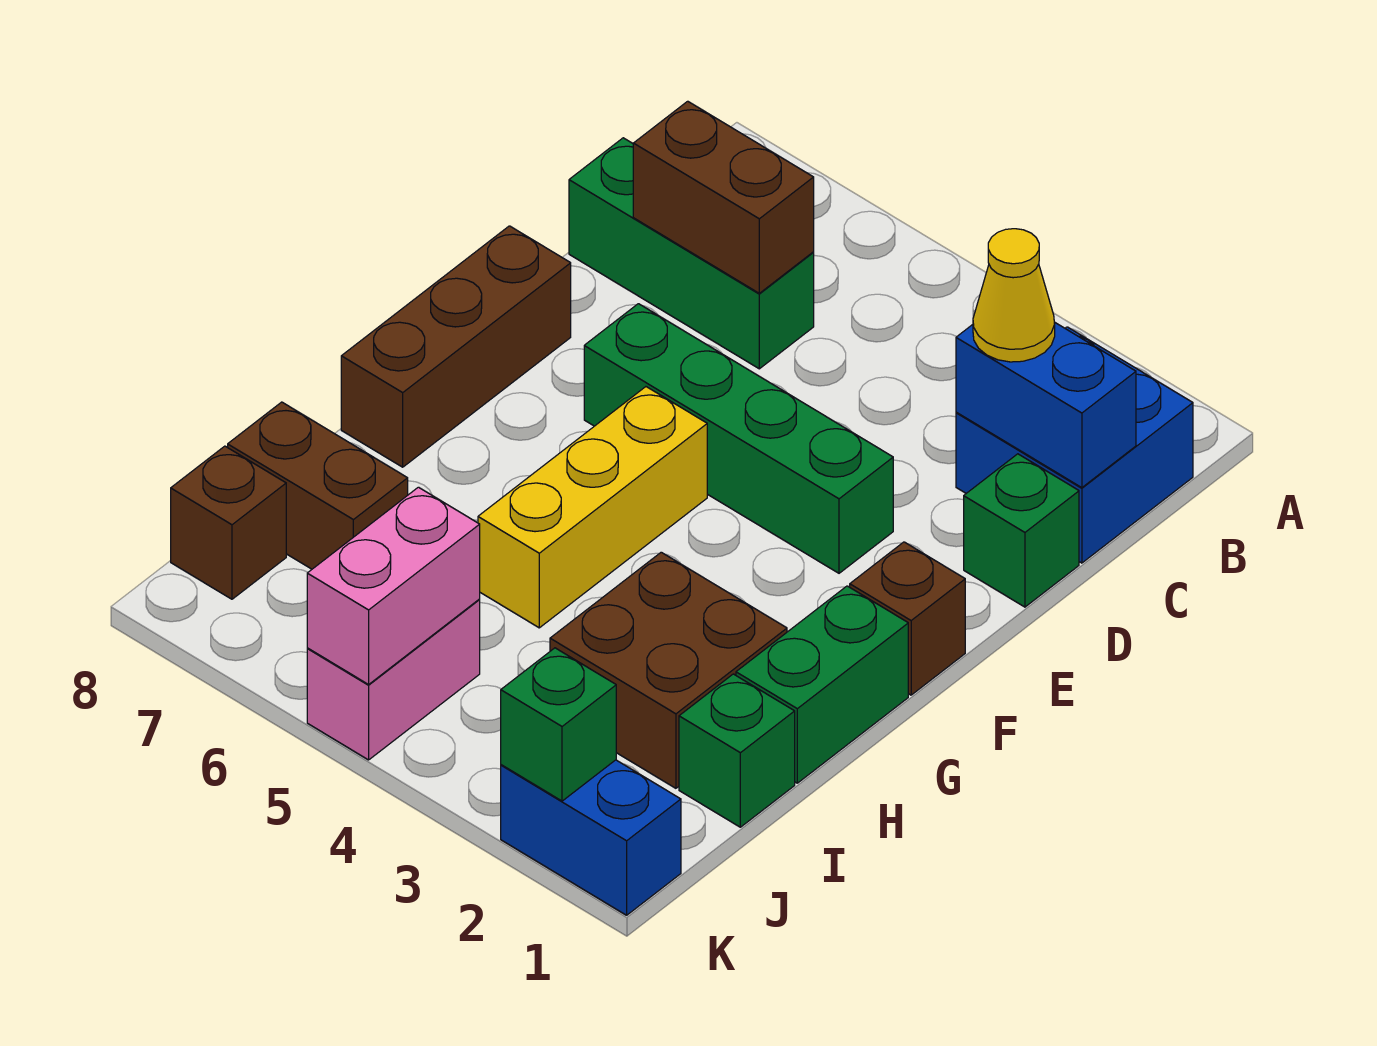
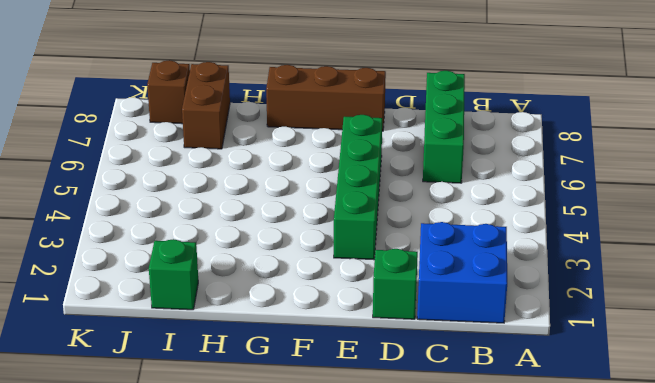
none -> brown brick F1 level 1
none -> yellow brick F5:H5 level 1
none -> green brick G1:H1 level 1

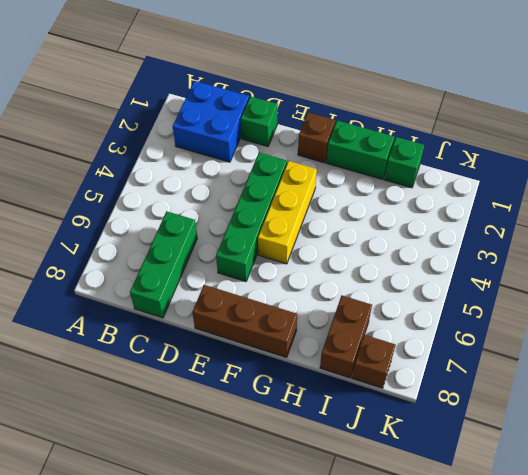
yellow brick F3:F5 level 1 -> yellow brick F5:H5 level 1
none -> brown brick H2:I3 level 1
none -> pink brick J5:K5 level 1
none -> blue brick K1:K2 level 1

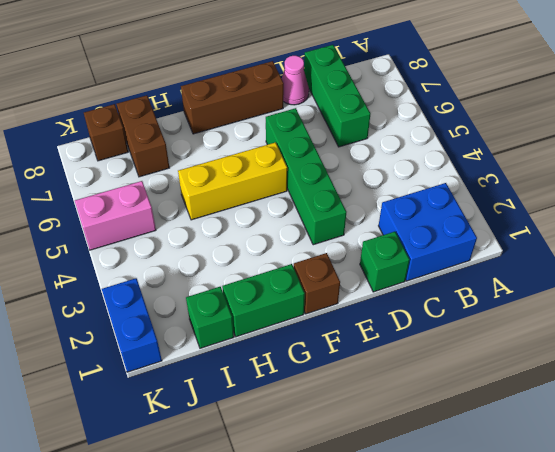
pink cone D8 level 1 -> none
none -> brown brick H2:I3 level 1
none -> blue brick C1:C2 level 2
none -> brown brick C6:C7 level 2

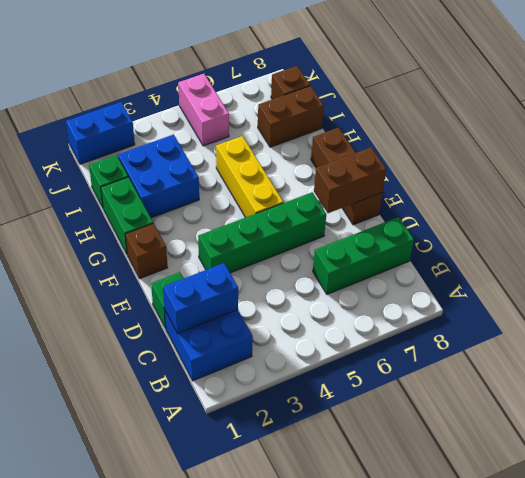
brown brick E7:E8 level 2 -> brown brick C6:C7 level 2
blue brick H2:I3 level 1 -> brown brick H2:I3 level 1
none -> pink brick J5:K5 level 2
none -> green brick K2 level 2
none -> yellow cone C2 level 3

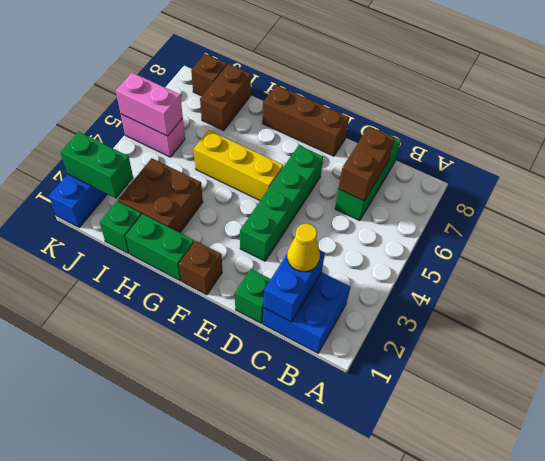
green brick J2:K2 level 2 -> green brick K2 level 2

